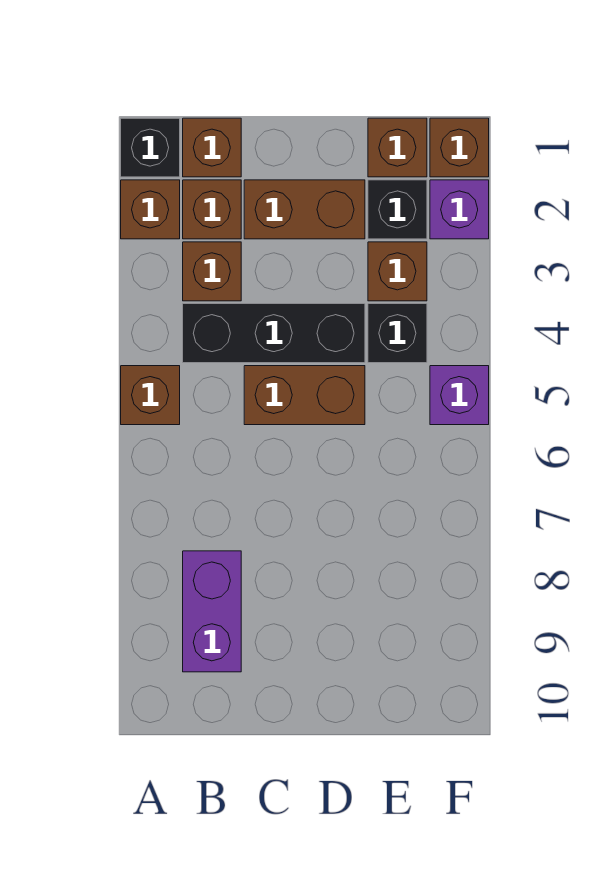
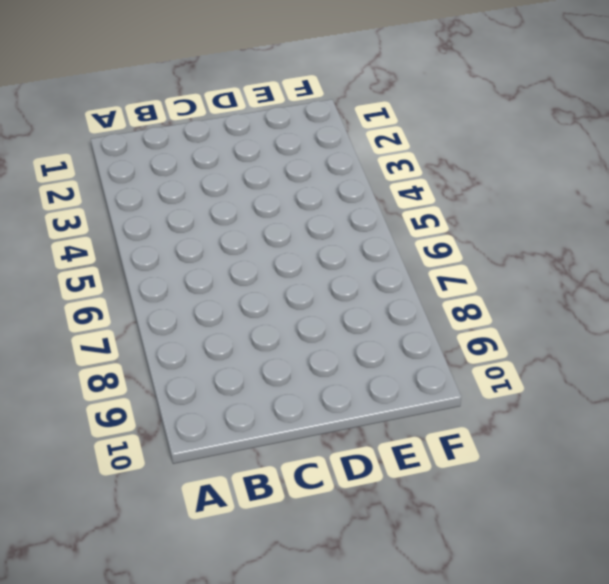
none -> black brick A1 level 1
none -> brown brick A2 level 1
none -> brown brick A5 level 1

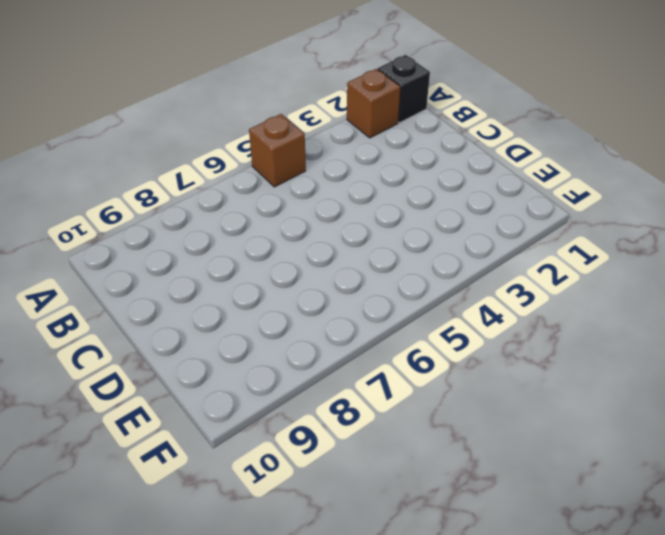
none -> brown brick B1 level 1
none -> brown brick B2 level 1
none -> brown brick B3 level 1

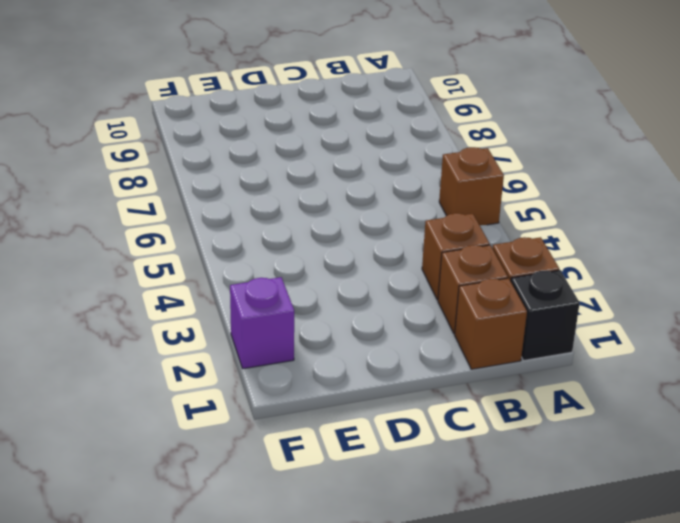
none -> black brick B4:D4 level 1
none -> purple brick B8:B9 level 1
none -> brown brick C2:D2 level 1

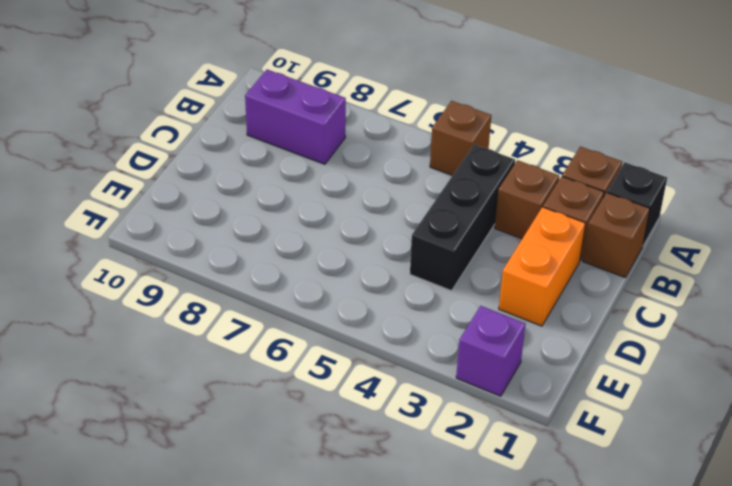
orange brick C2:D2 level 1 -> brown brick C2:D2 level 1
none -> brown brick C5:D5 level 1
none -> brown brick E1 level 1
none -> black brick E2 level 1

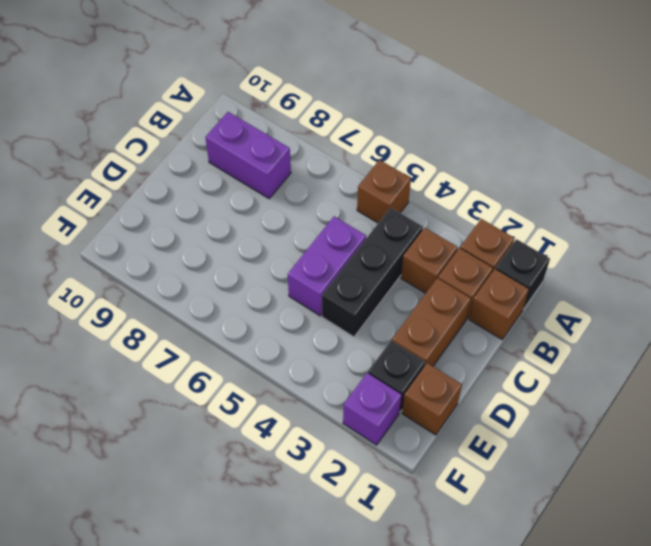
purple brick C5:D5 level 1 -> brown brick C5:D5 level 1
none -> brown brick E3 level 1
none -> black brick E4 level 1
none -> brown brick F1 level 1

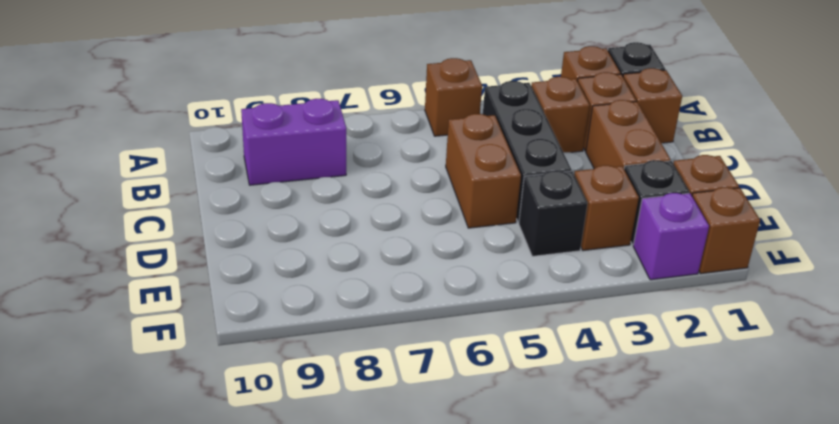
none -> purple brick F5 level 1

